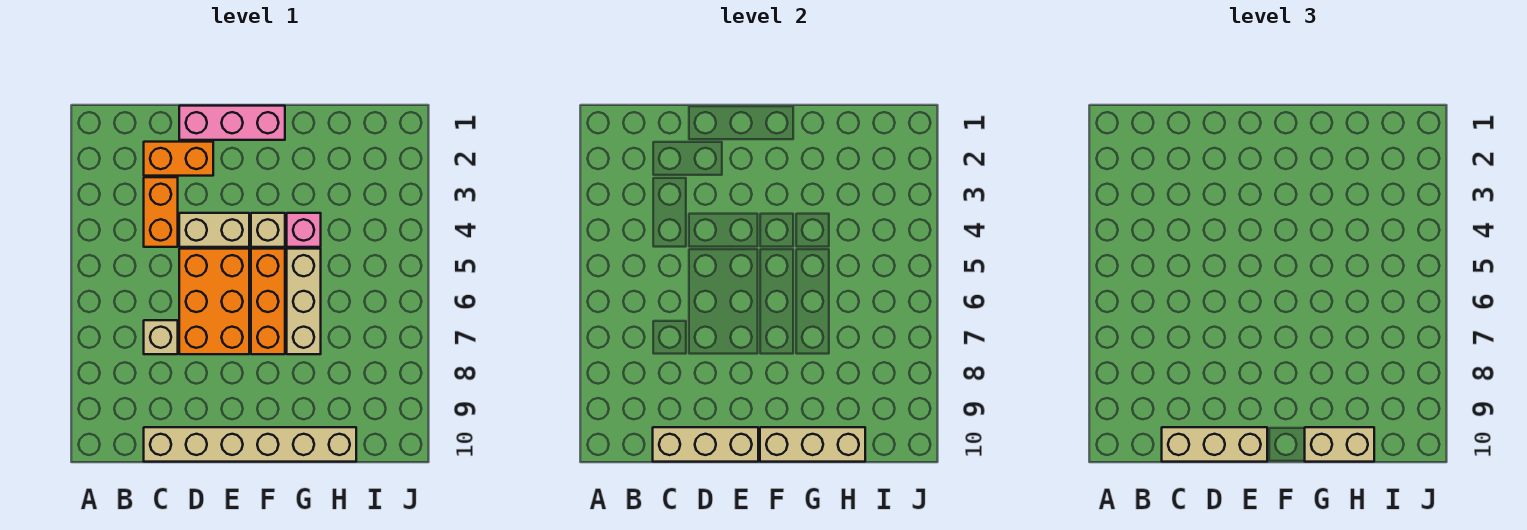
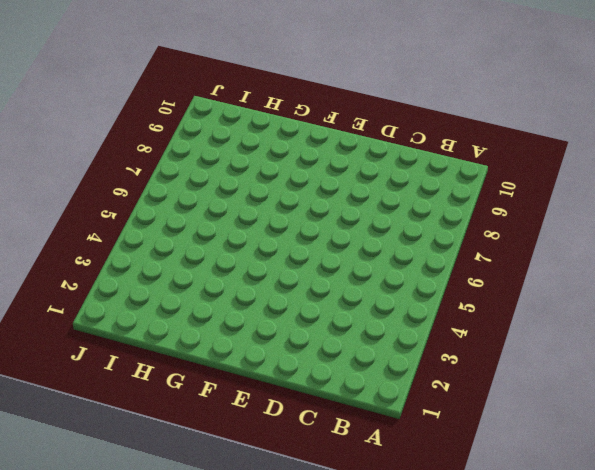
none -> orange brick C2:D2 level 1
none -> orange brick C3:C4 level 1
none -> tan brick C7 level 1

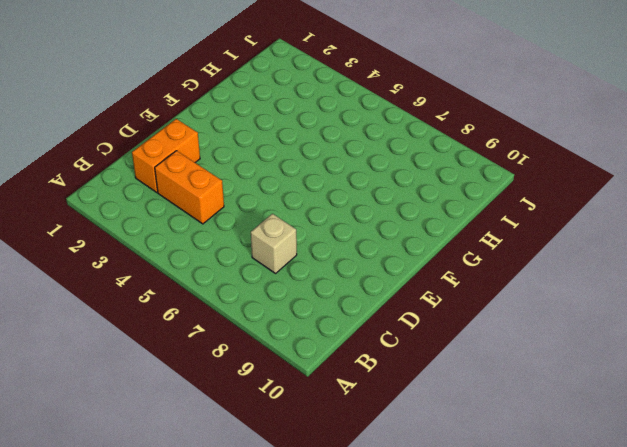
none -> tan brick C10:H10 level 1
none -> pink brick D1:F1 level 1
none -> tan brick D4:E4 level 1

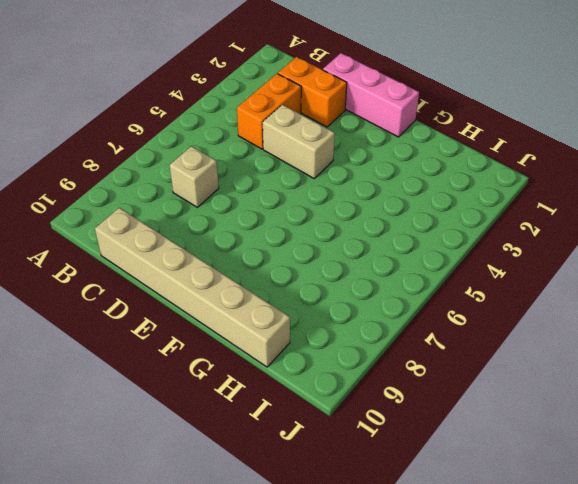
none -> orange brick D5:E7 level 1
none -> tan brick F4 level 1
none -> orange brick F5:F7 level 1

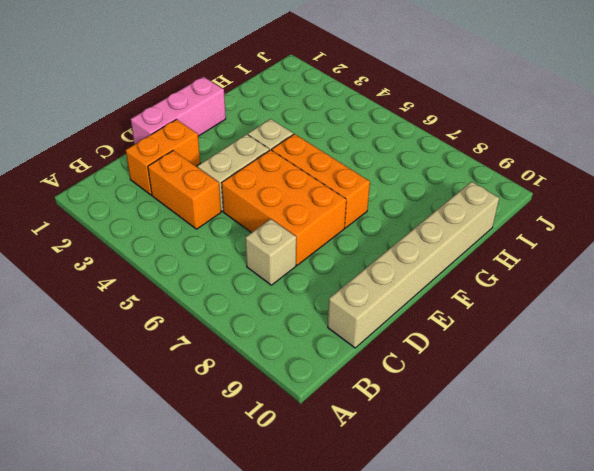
none -> pink brick G4 level 1
none -> tan brick G5:G7 level 1
none -> tan brick C10:E10 level 2

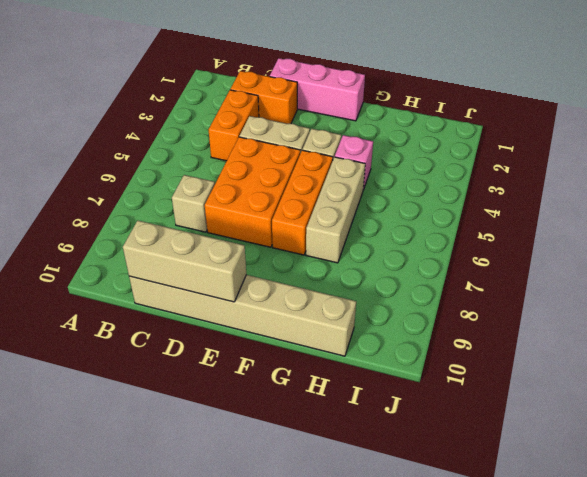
none -> tan brick F10:H10 level 2
none -> tan brick C10:E10 level 3
none -> tan brick G10:H10 level 3

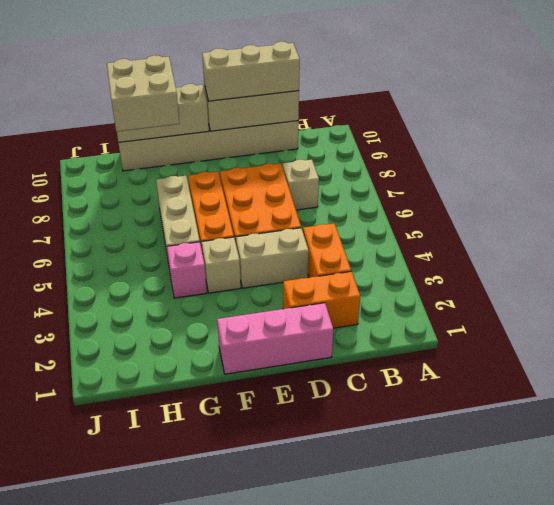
tan brick G9:H10 level 3 -> tan brick G10:H10 level 3

